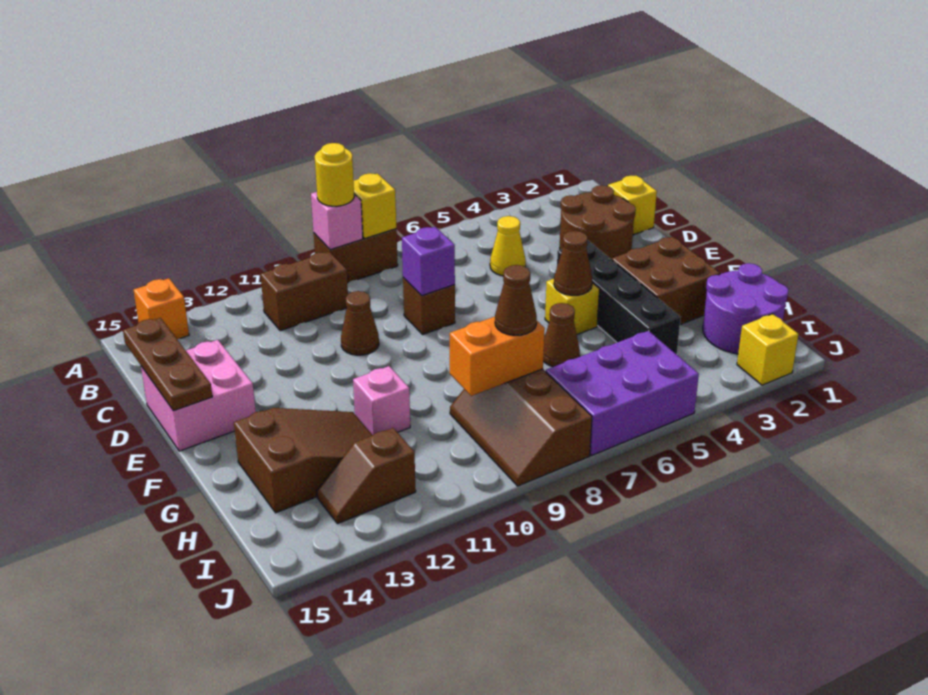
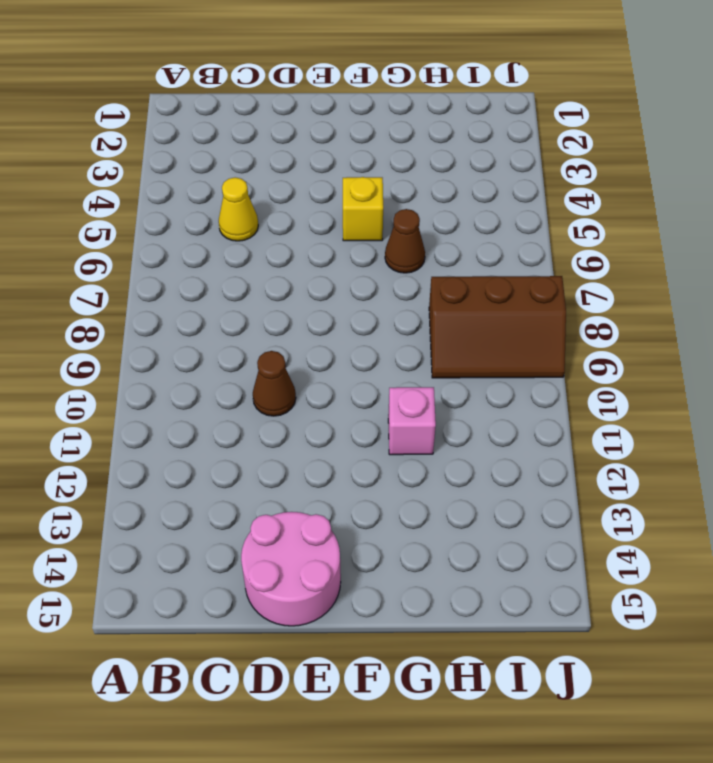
pink round brick D14:E15 level 1 -> pink brick D14:E15 level 1
none -> brown brick A8:A9 level 1
none -> orange brick A14 level 1
none -> brown brick B10:B11 level 1

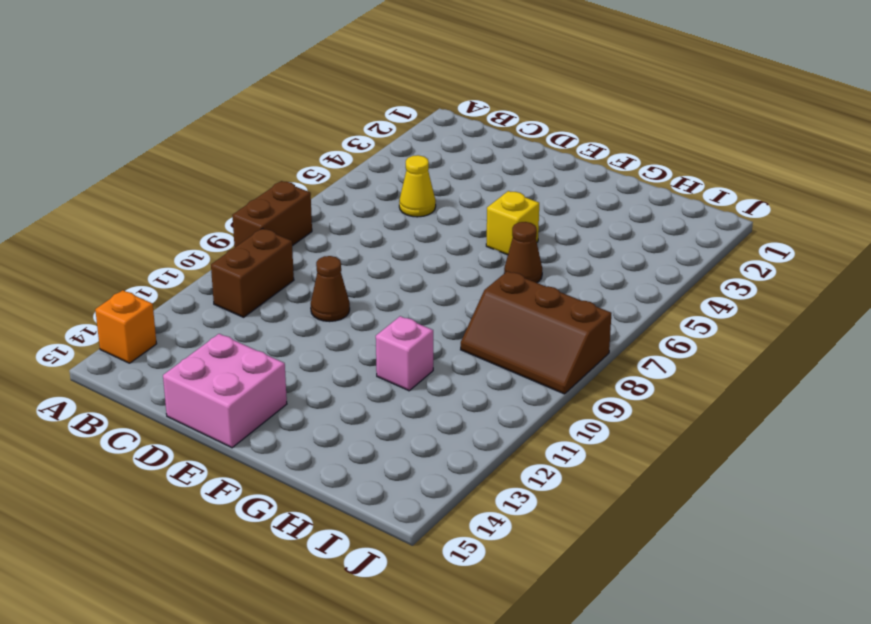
none -> yellow brick C1 level 1
none -> brown round brick C2:D3 level 1
none -> brown brick D8 level 1

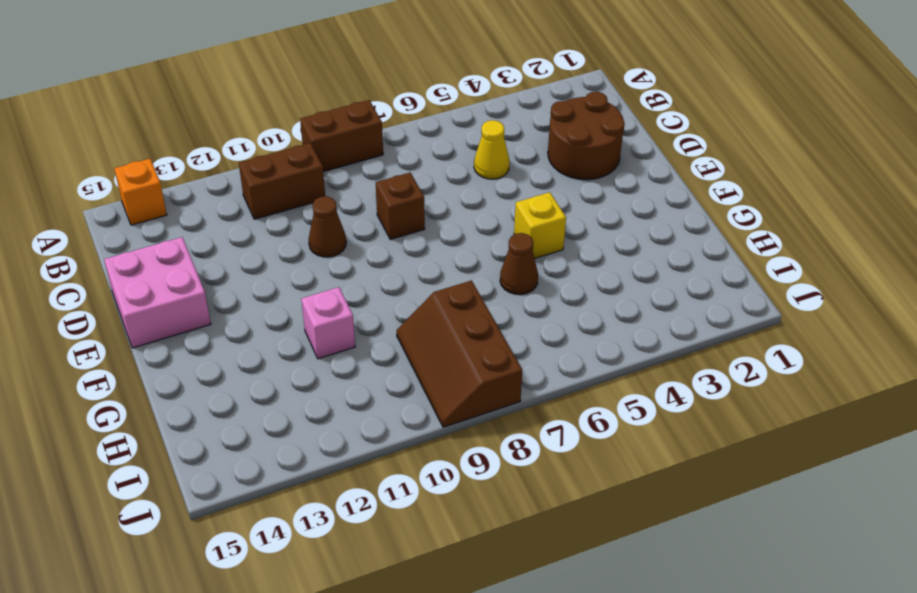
none -> yellow brick C1 level 1
none -> black brick E4:H4 level 1
none -> brown brick F2:G3 level 1

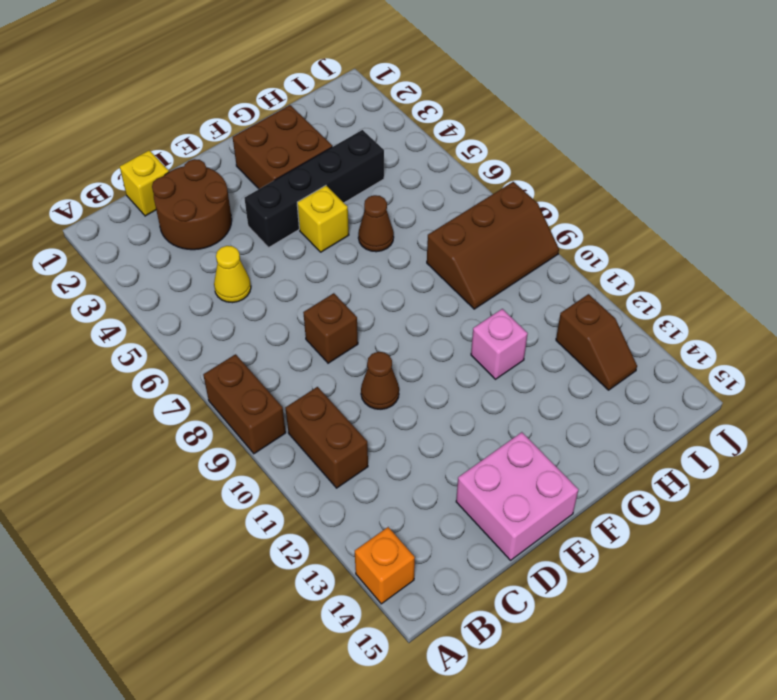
none -> brown slope G12:H14 level 1 top 14
none -> purple round brick H1:I2 level 1
none -> purple brick I5:J7 level 1

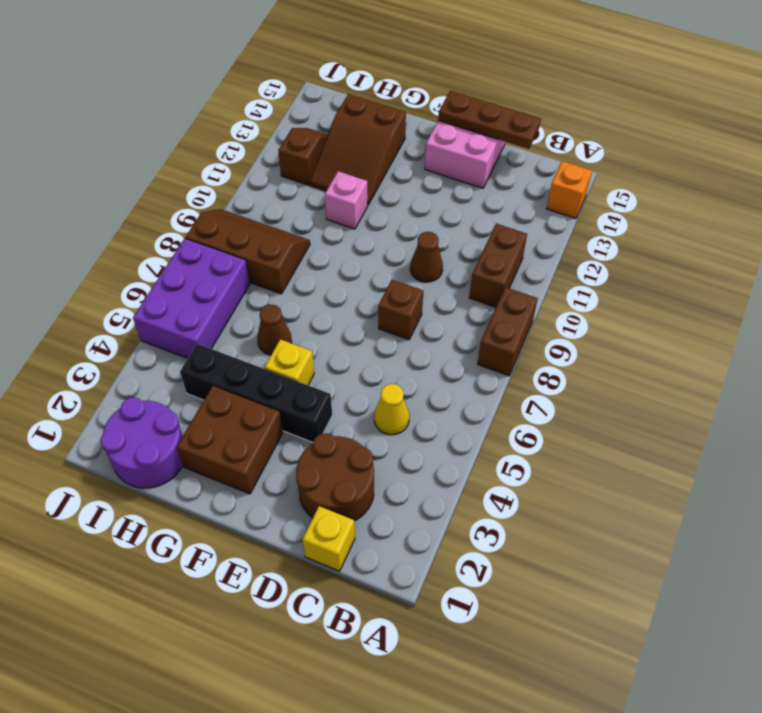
none -> yellow brick J2 level 1
none -> yellow brick A8 level 2
none -> pink brick A9 level 2

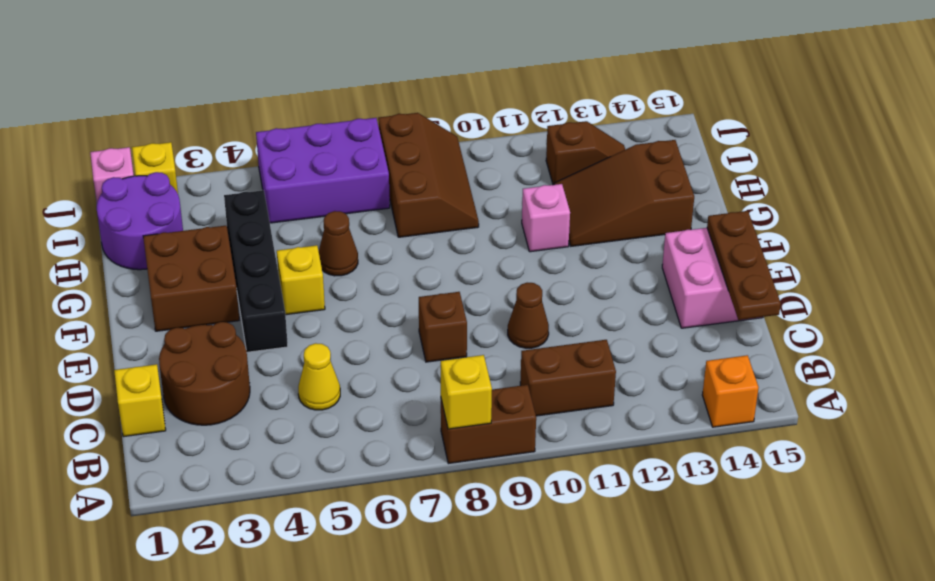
pink brick J1 level 1 -> pink brick A9 level 2
none -> purple brick D8 level 2
none -> brown cone F5 level 2
none -> orange brick H8:H9 level 2

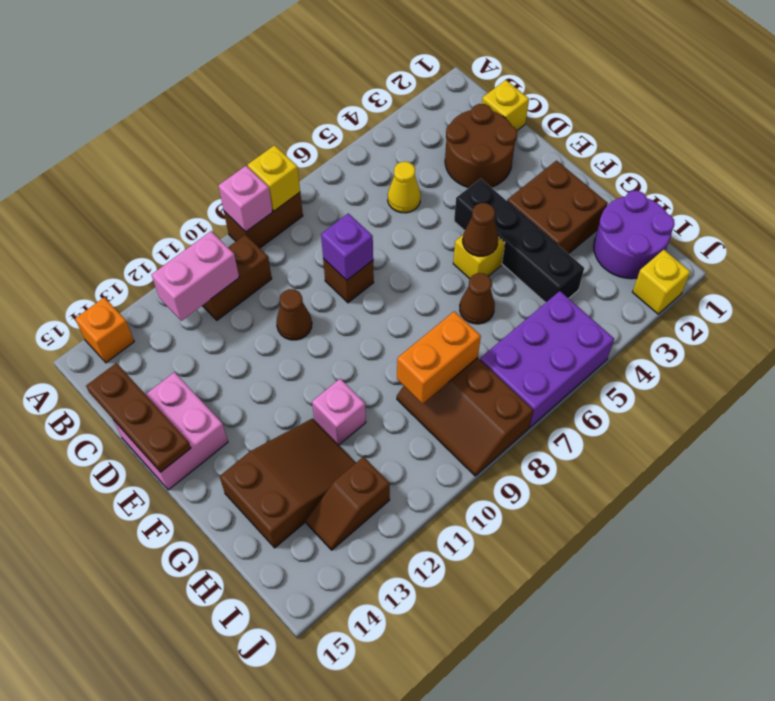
pink brick B11:B12 level 2 -> none
none -> yellow round brick A9 level 3
none -> brown cone H8 level 3

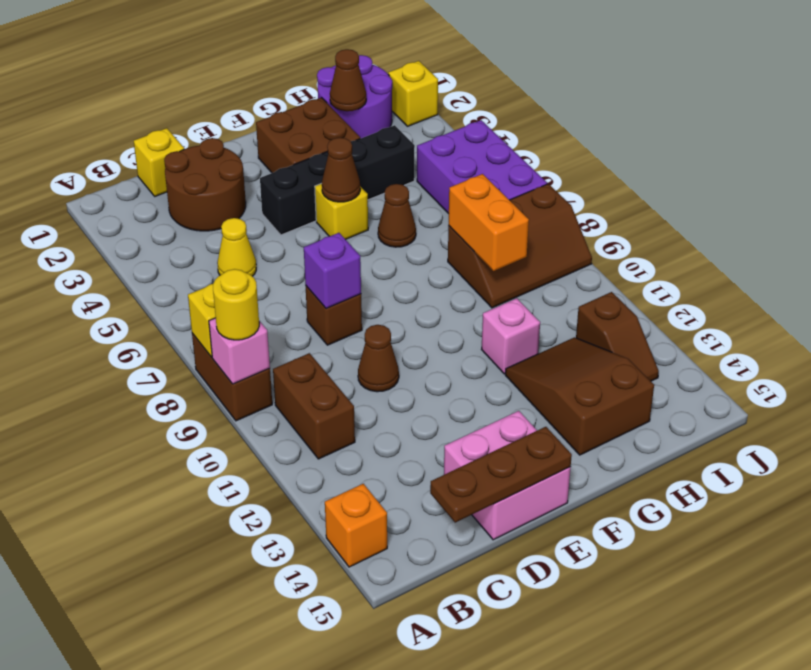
brown cone H2 level 2 -> brown cone H8 level 3

